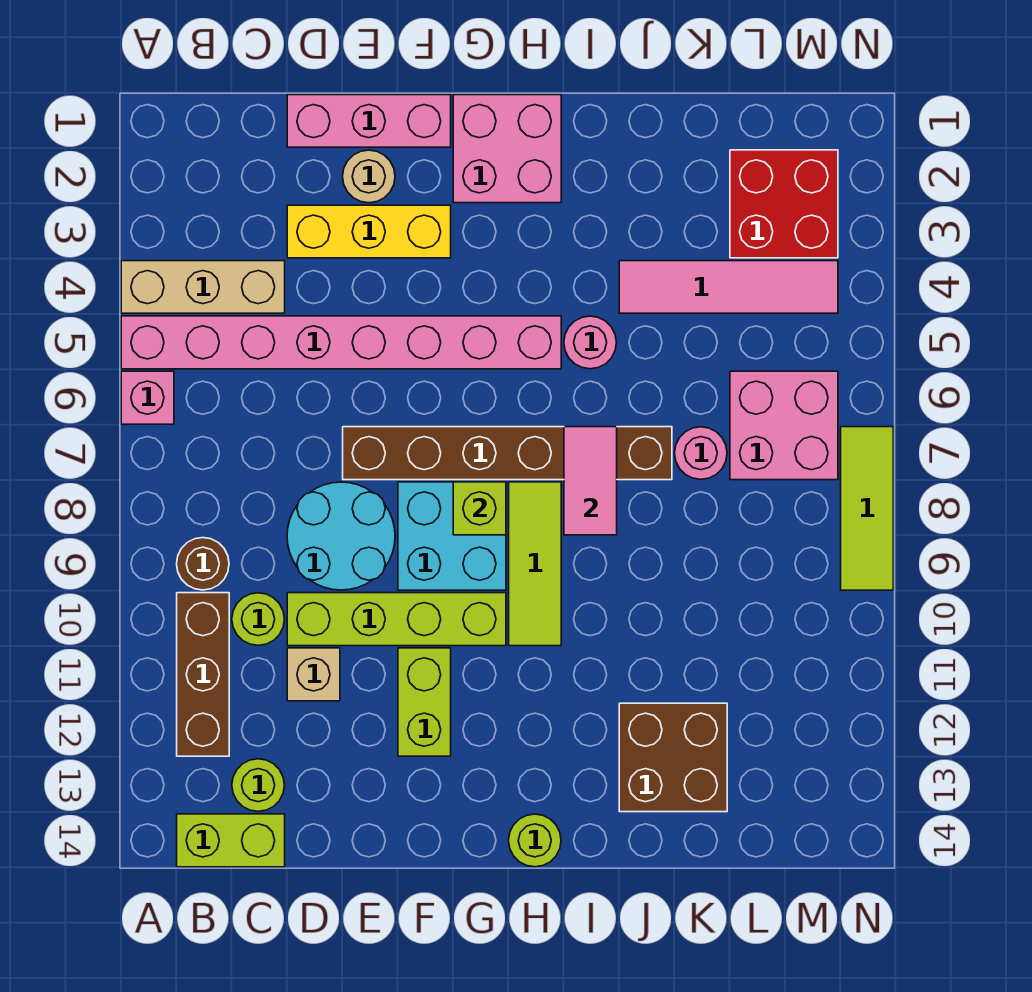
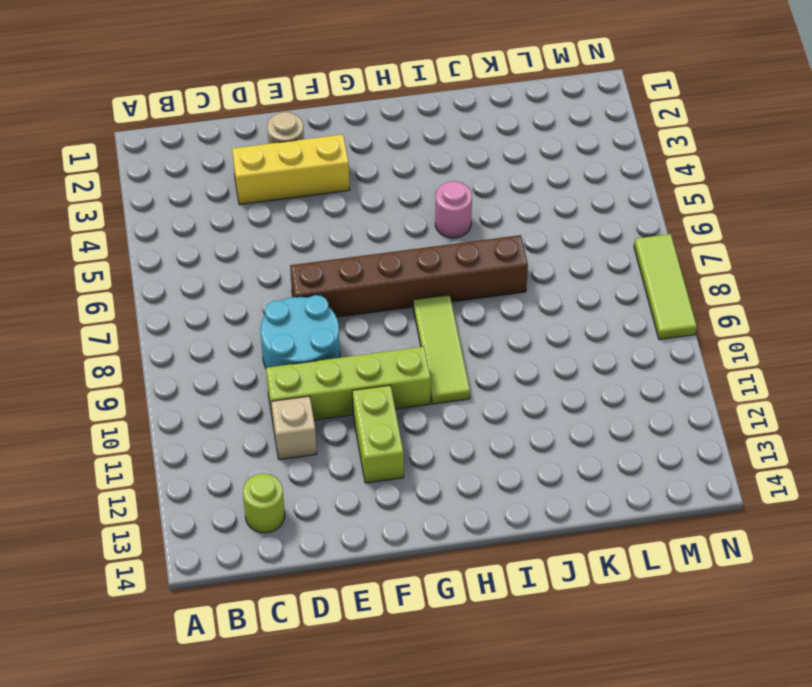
none -> tan brick A4:C4 level 1
none -> pink brick A5:H5 level 1
none -> pink brick A6 level 1

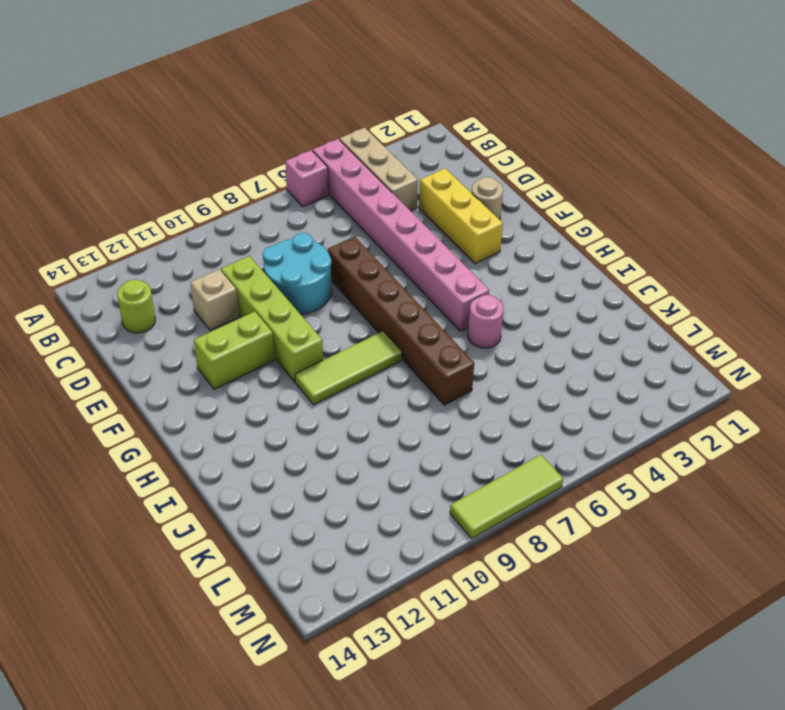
none -> brown round brick B9 level 1
none -> brown brick B10:B12 level 1
none -> lime brick B14:C14 level 1

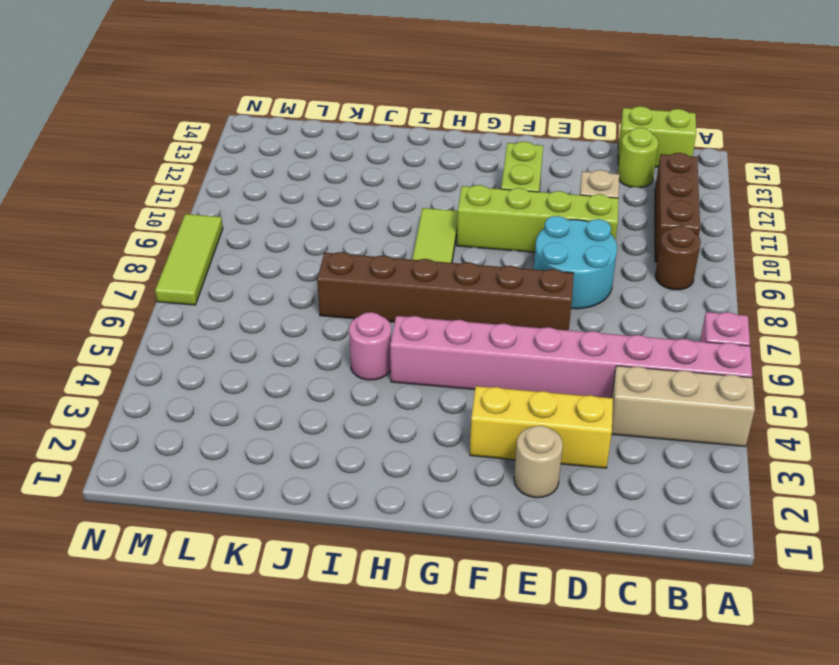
none -> lime round brick C10 level 1
none -> pink brick D1:F1 level 1
none -> cyan brick F8:G9 level 1

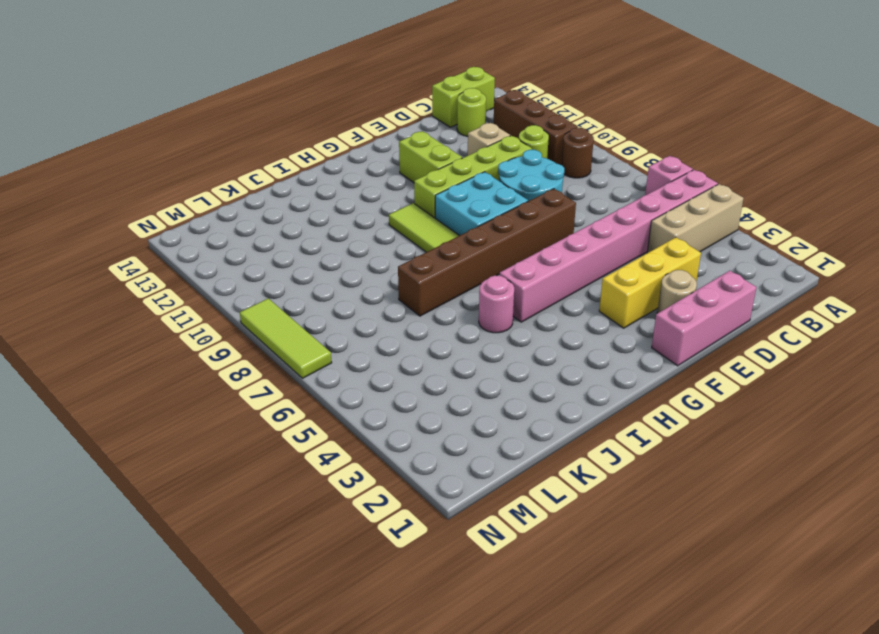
none -> pink brick G1:H2 level 1
none -> lime round brick H14 level 1
none -> pink tile J4:M4 level 1

